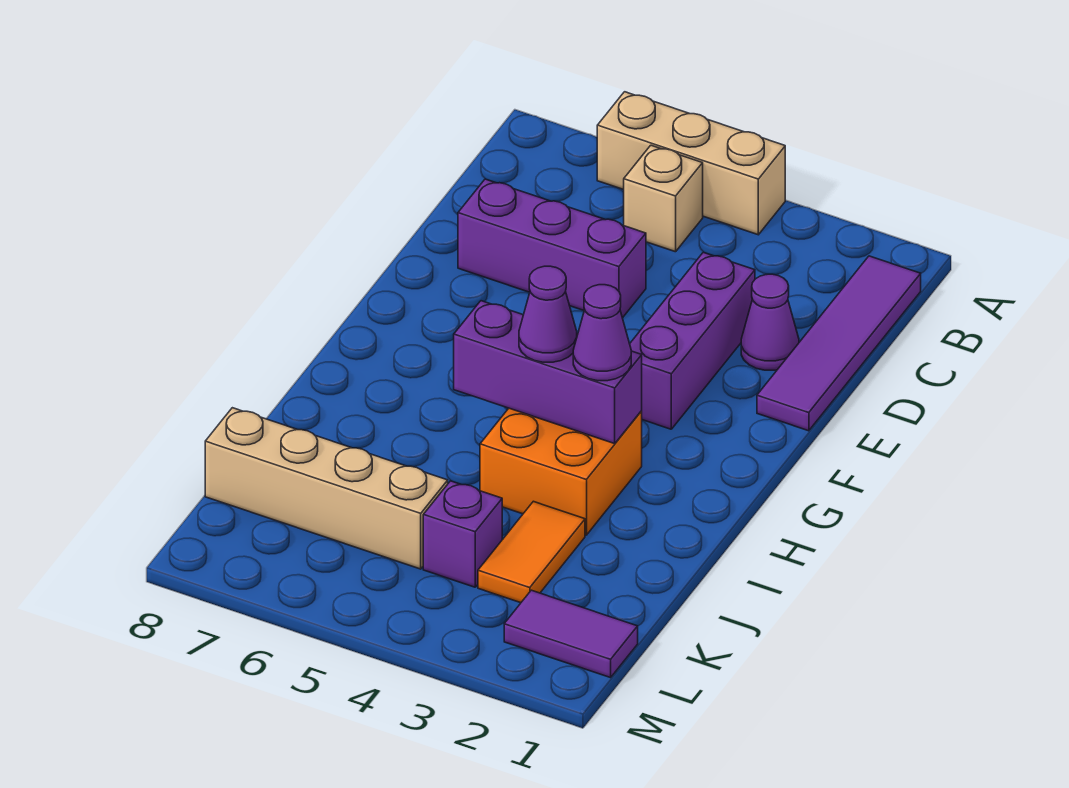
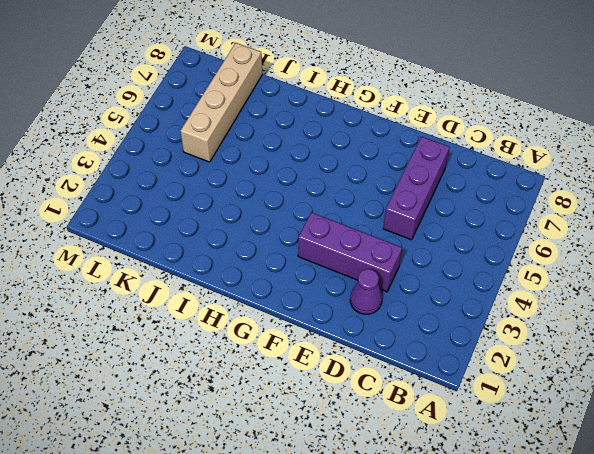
none -> tan brick A4:A6 level 1
none -> purple tile B1:E1 level 1
none -> tan brick B5 level 1

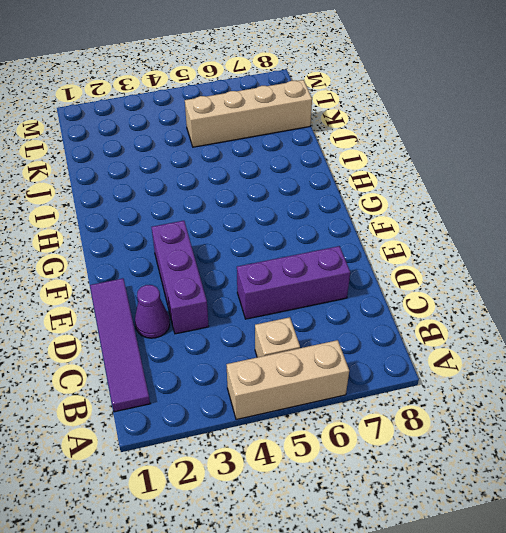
none -> orange brick H3:I4 level 1
none -> orange tile J3:K3 level 1
none -> purple brick K4 level 1

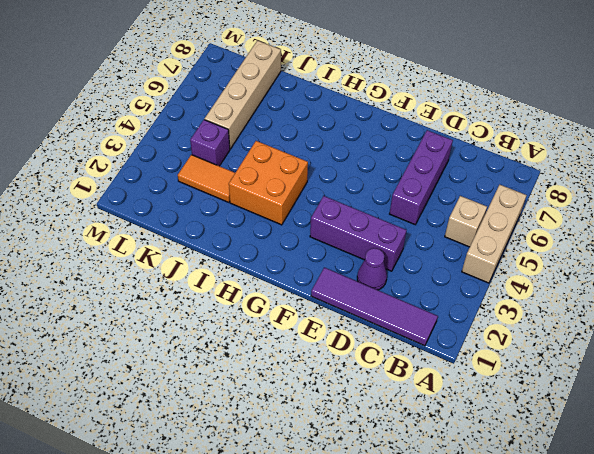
none -> purple tile L1:L2 level 1
none -> purple brick H3:H5 level 2
none -> purple cone H3 level 3

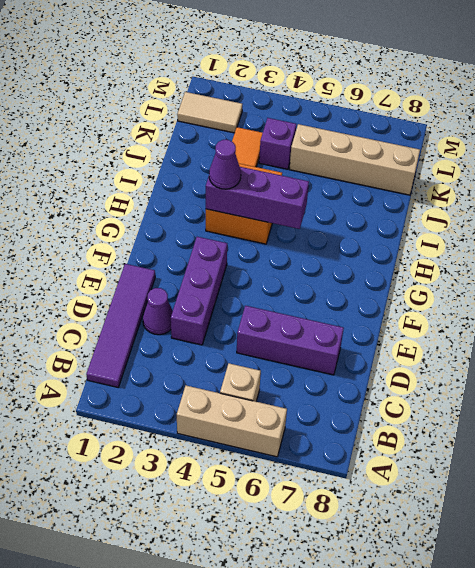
tan tile L1:L2 level 1 -> purple tile L1:L2 level 1
none -> purple cone H4 level 3

